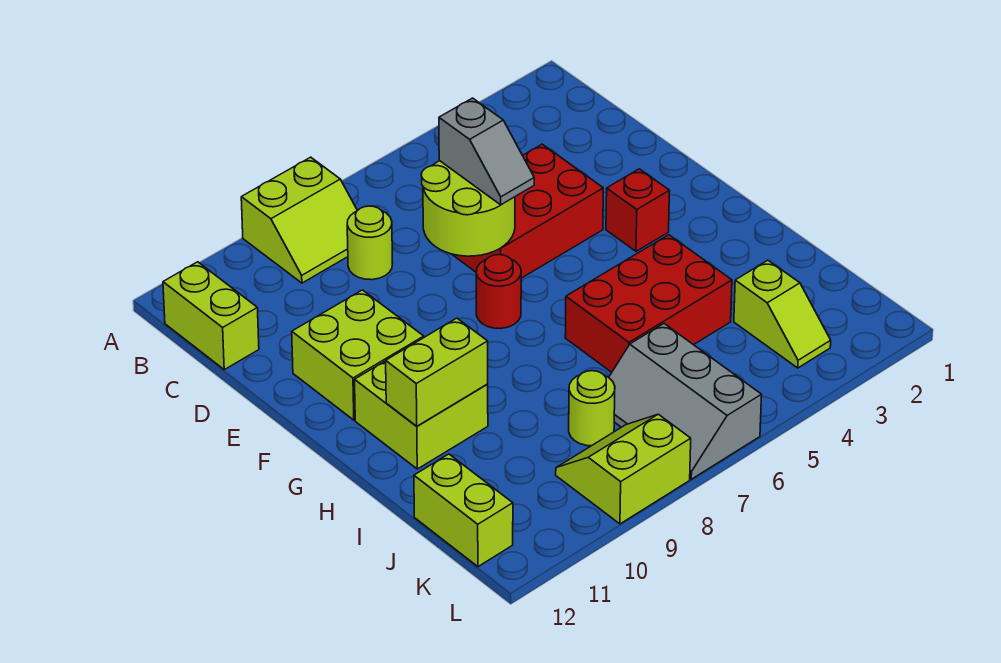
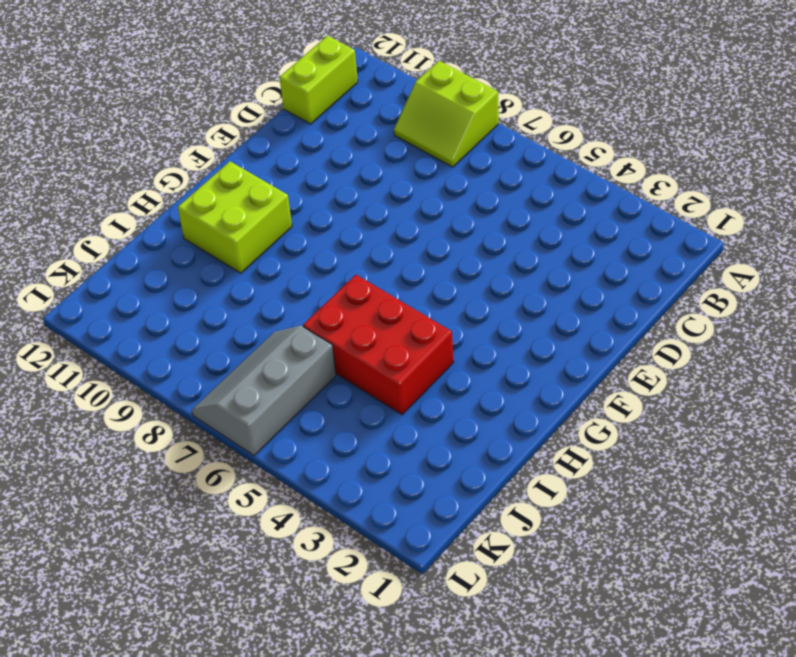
none -> lime round brick C8 level 1
none -> red brick D4:E6 level 1
none -> lime brick E10:F11 level 1

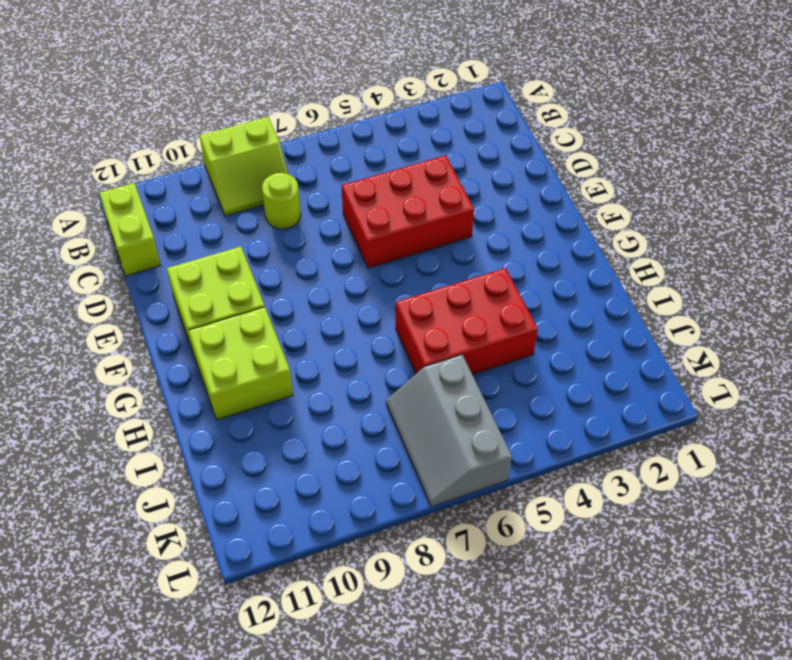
none -> red brick F3 level 1
none -> red round brick F7 level 1
none -> lime slope J3:K3 level 1 top J

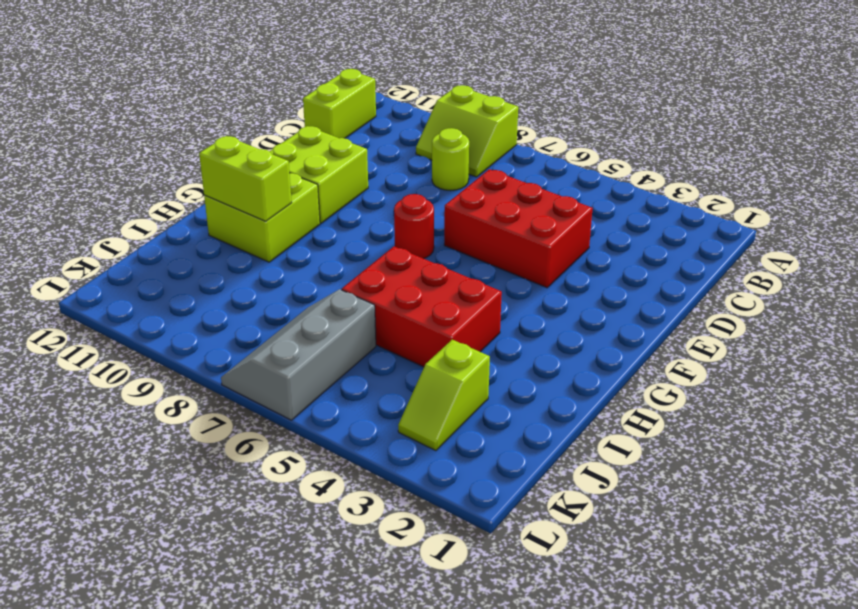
none -> red brick F3 level 1
none -> lime round brick J8 level 1
none -> lime brick J12:K12 level 1

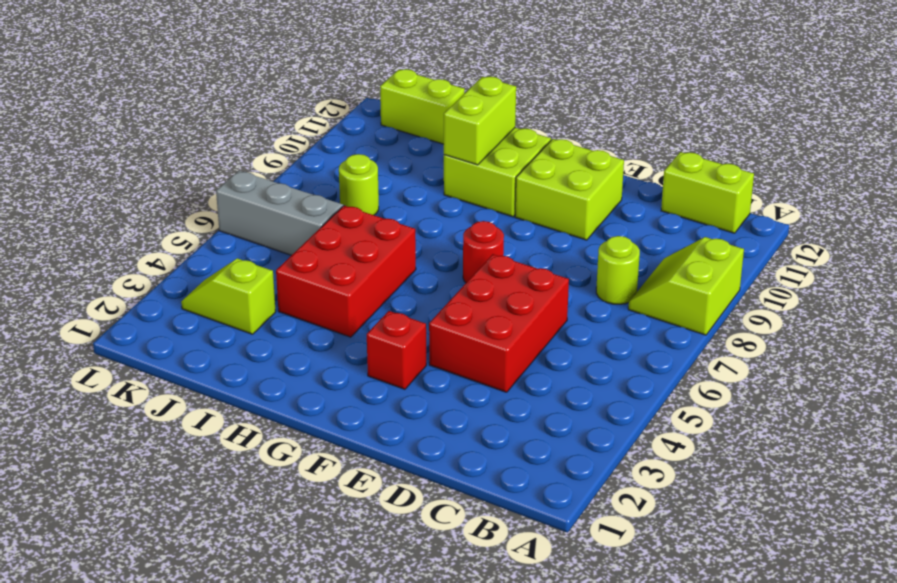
none -> lime slope K8:L9 level 1 top L
none -> lime round brick D6:E7 level 2
none -> grey slope D6:E6 level 3 top D

